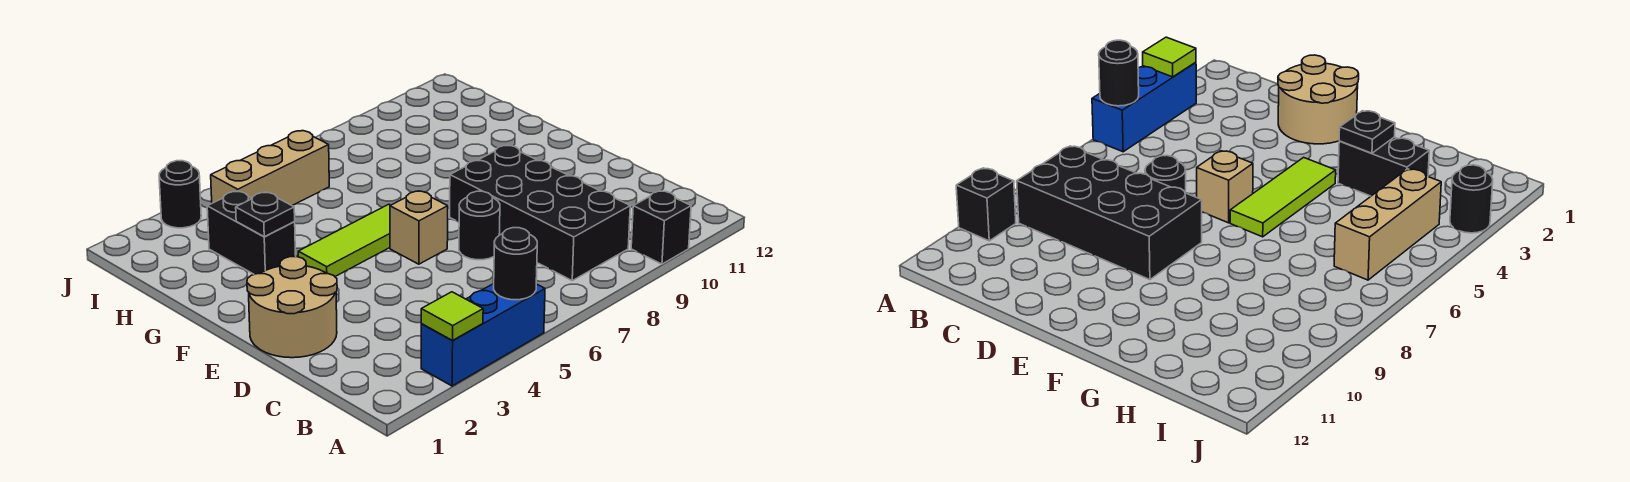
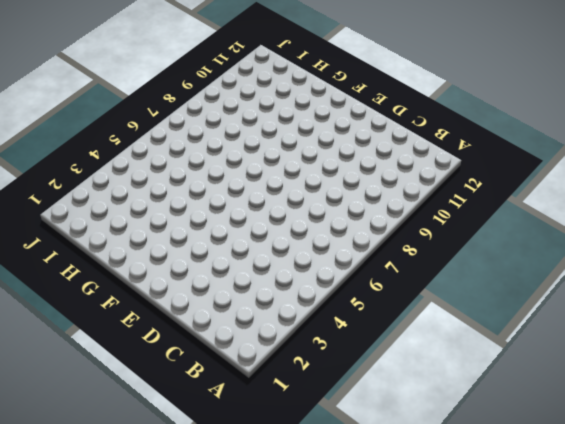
none -> blue brick A3:A5 level 1
none -> black brick A10 level 1
none -> black brick B8:E9 level 1

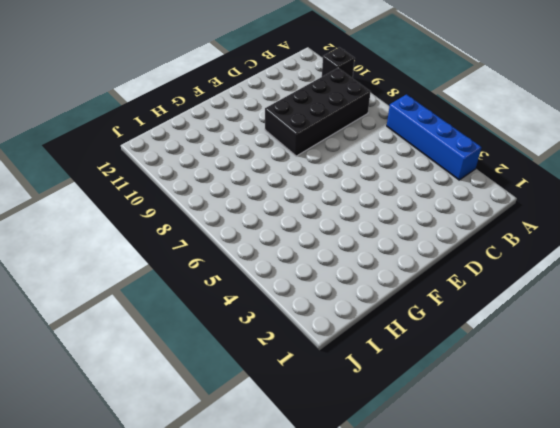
blue brick A3:A6 level 1 -> blue brick A3:A5 level 1
none -> tan round brick D1:E2 level 1
none -> black round brick D7 level 1
none -> tan brick E6 level 1

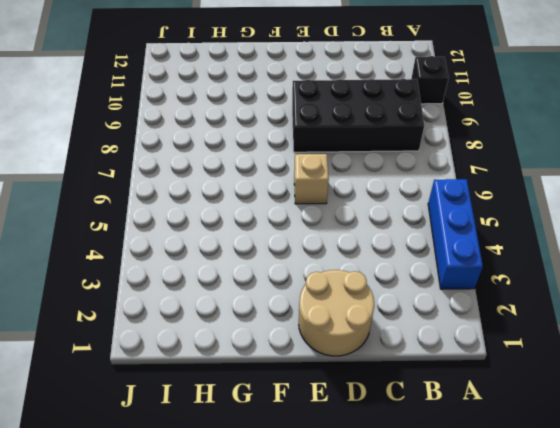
none -> black round brick D7 level 1
none -> lime tile F4:F6 level 1
none -> black brick G3:H3 level 1

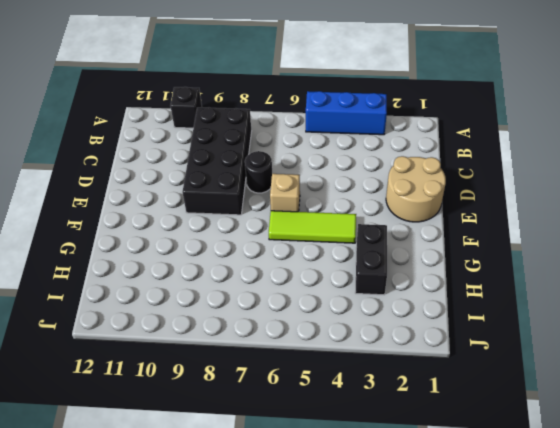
none -> tan brick I4:I6 level 1
none -> black round brick J3 level 1
none -> lime tile A3 level 2

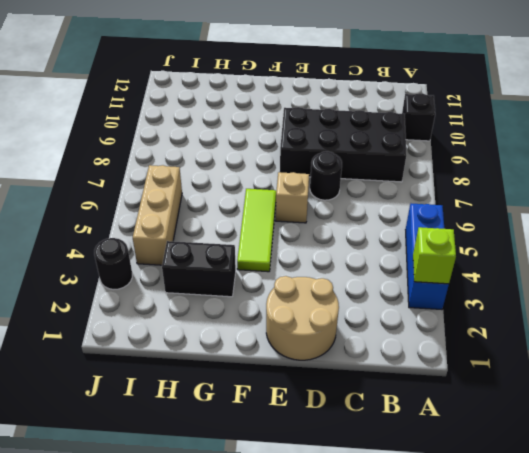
lime brick A3 level 2 -> lime tile A3 level 2
none -> black round brick A5 level 2
none -> black plate G3 level 2

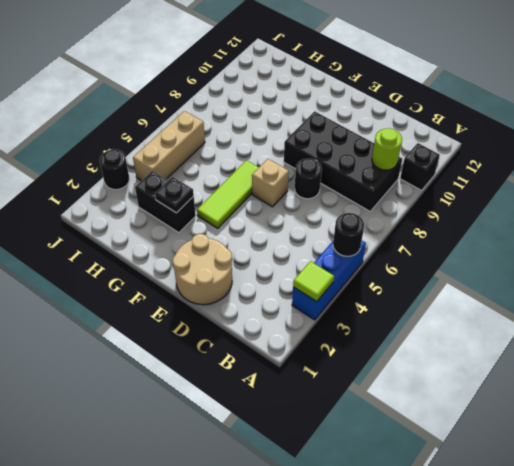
lime round brick B9 level 2 -> none

